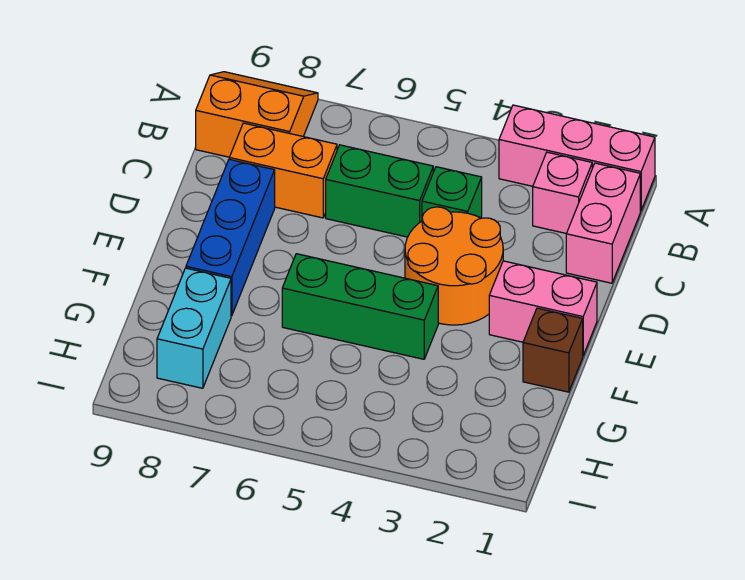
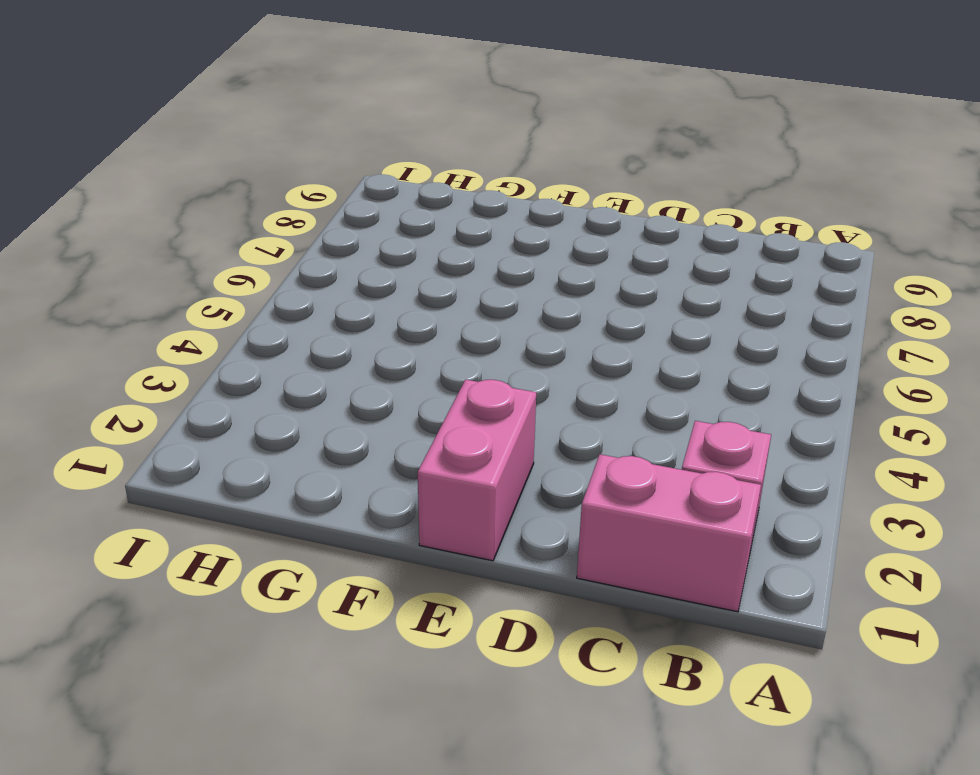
none -> pink brick A1:A3 level 1
none -> orange slope A8:B9 level 1 top B
none -> green brick C4 level 1

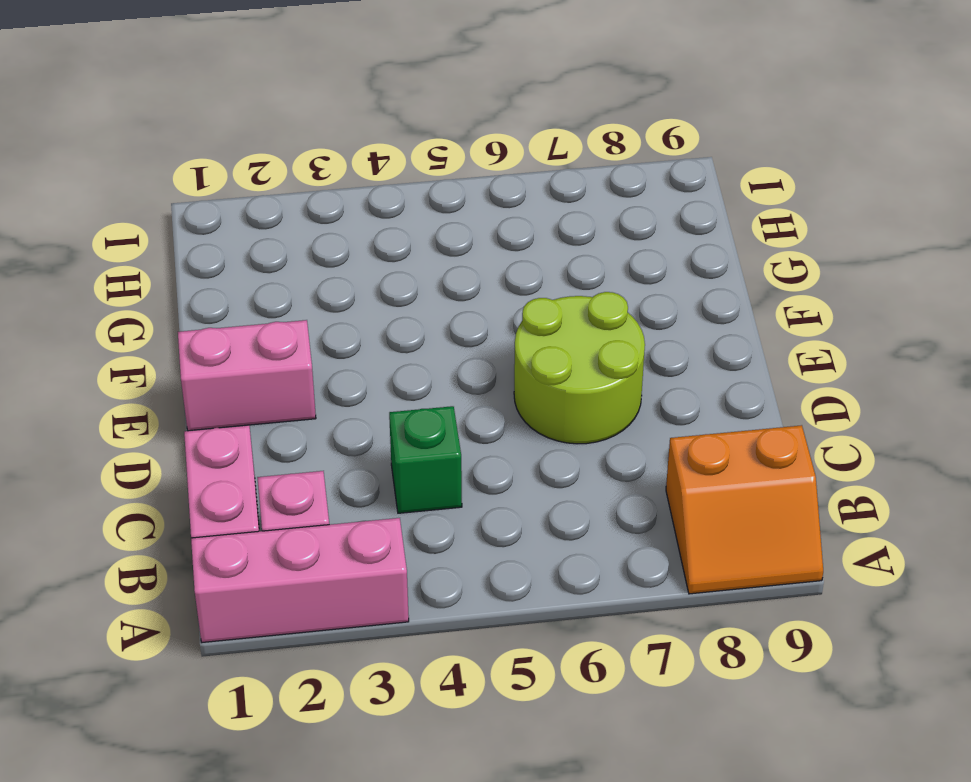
lime round brick D6:E7 level 1 -> none
none -> green brick C5:C6 level 1
none -> orange brick C7:C8 level 1
none -> orange round brick D3:E4 level 1

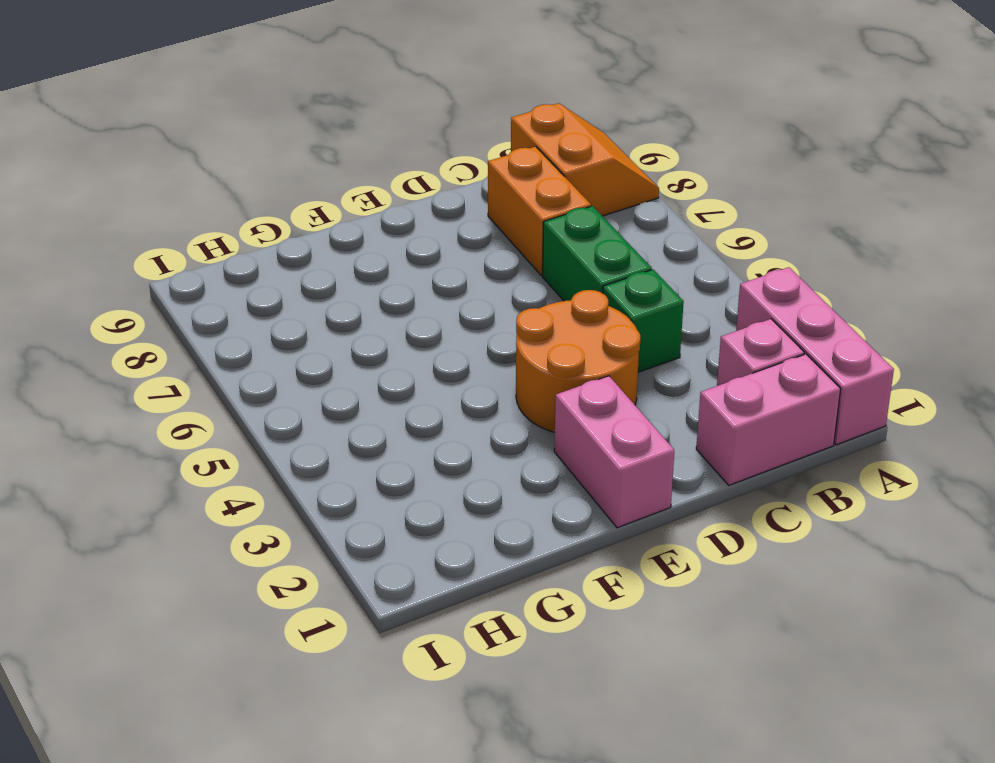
none -> blue brick D8:F8 level 1
none -> brown brick F1 level 1
none -> green brick F4:F6 level 1

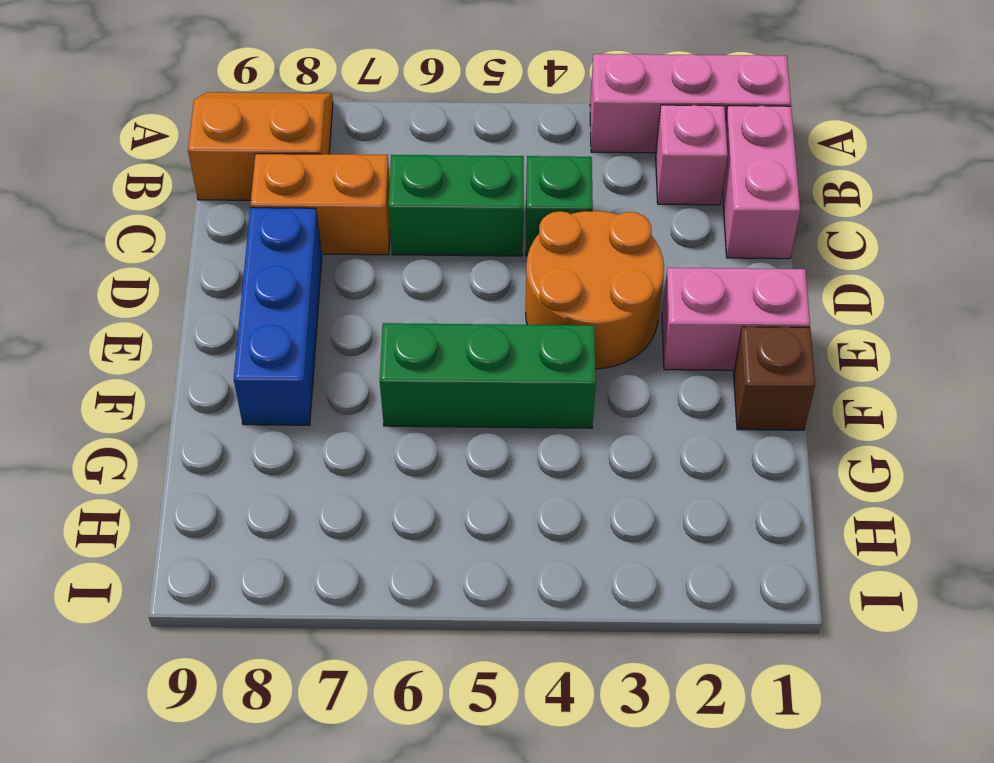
none -> cyan brick G8:H8 level 1

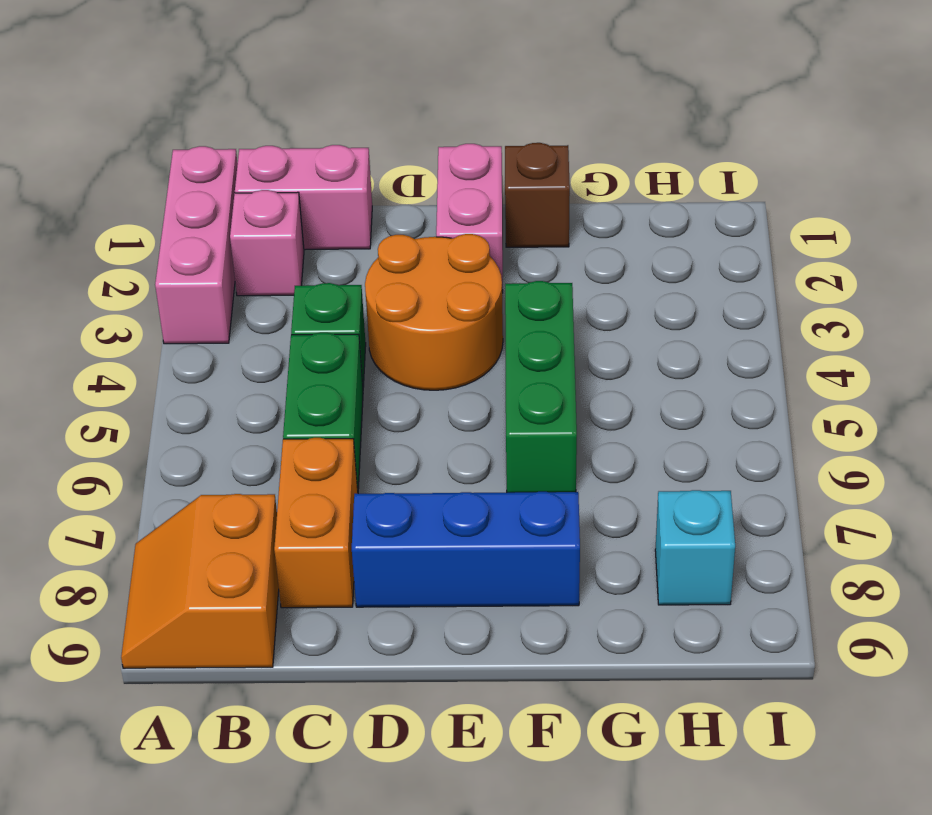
cyan brick H8 level 1 -> cyan brick G8:H8 level 1

